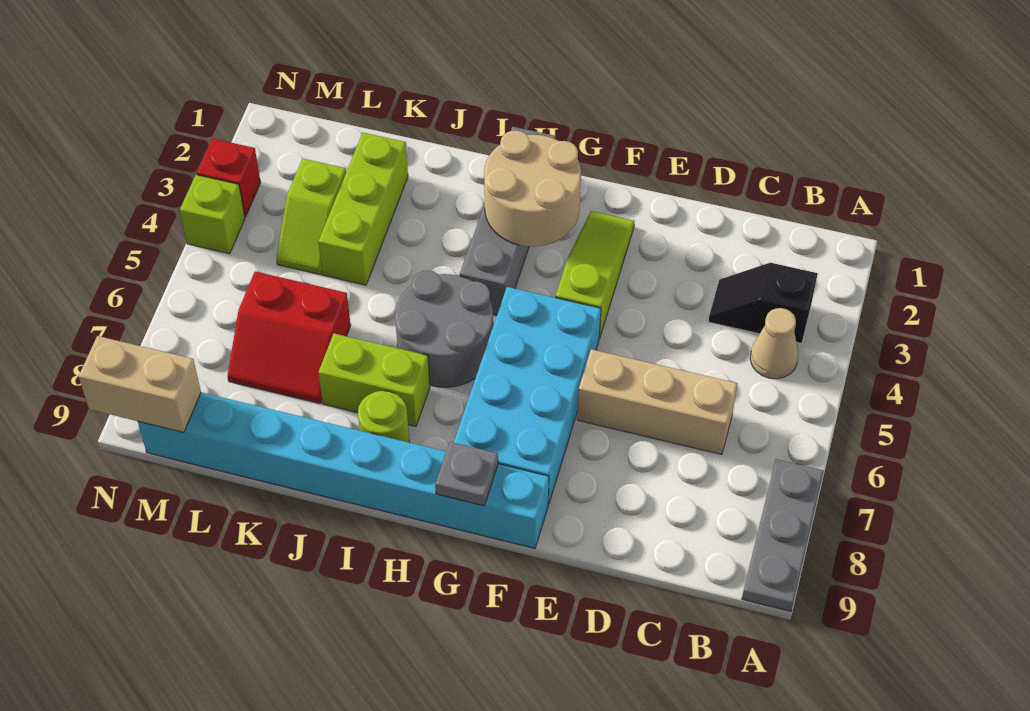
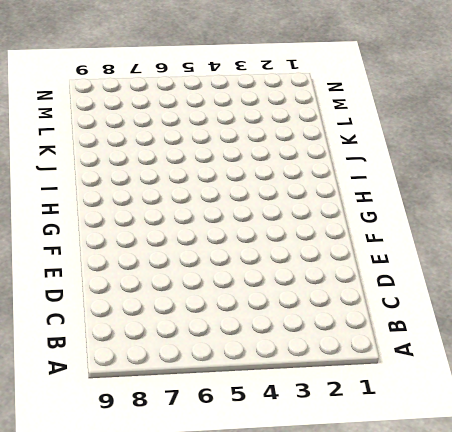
none -> grey plate A7:A9 level 1
none -> black slope B3:C3 level 1 top B
none -> tan cone B4 level 1

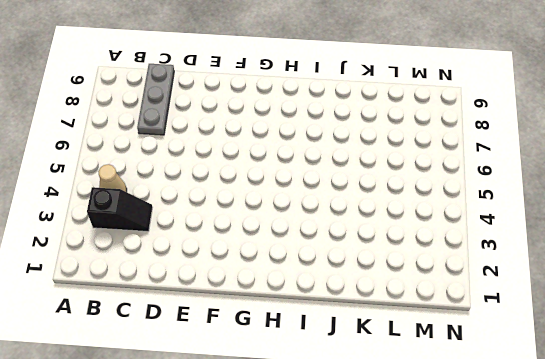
grey plate C7:C9 level 1 -> grey plate A7:A9 level 1
none -> tan brick C6:E6 level 1
none -> lime slope F2:F4 level 1 top 4
none -> cyan brick F5:G8 level 1

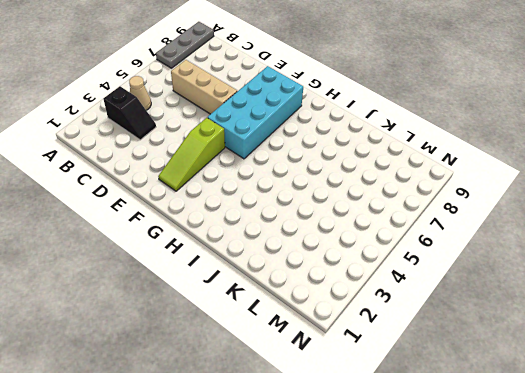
none -> cyan brick F9:M9 level 1
none -> grey brick H1:H4 level 1
none -> grey round brick H5:I6 level 1

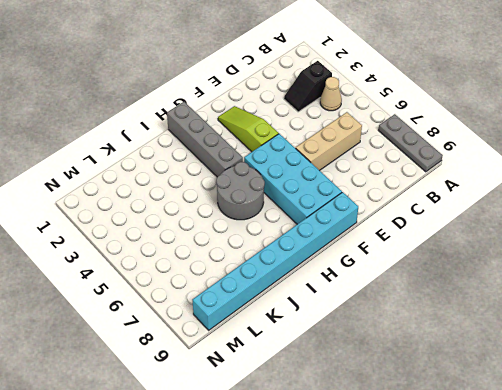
none -> lime brick I7:J7 level 1
none -> lime round brick I8 level 1
none -> lime brick K2:K4 level 1

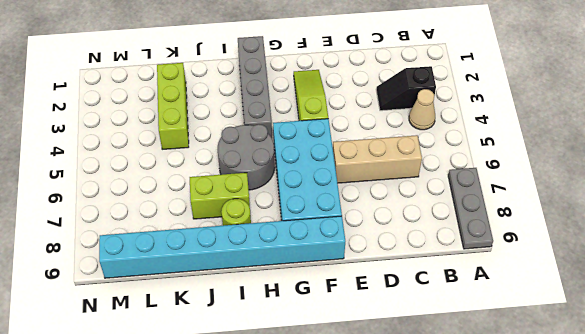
none -> red slope K6:L7 level 1 top 6
none -> lime slope L3:L4 level 1 top 3
none -> red brick N3 level 1

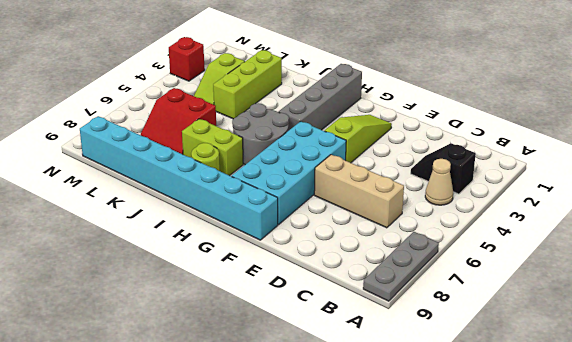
none -> lime brick N4 level 1
none -> tan round brick G2:H3 level 2
none -> grey plate G9 level 2

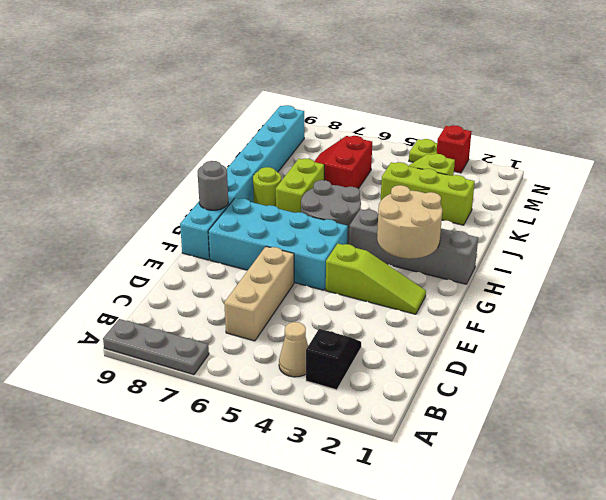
grey round brick G9 level 2 -> grey plate G9 level 2
lime plate N4 level 1 -> lime brick N4 level 1
none -> tan brick M9:N9 level 2

